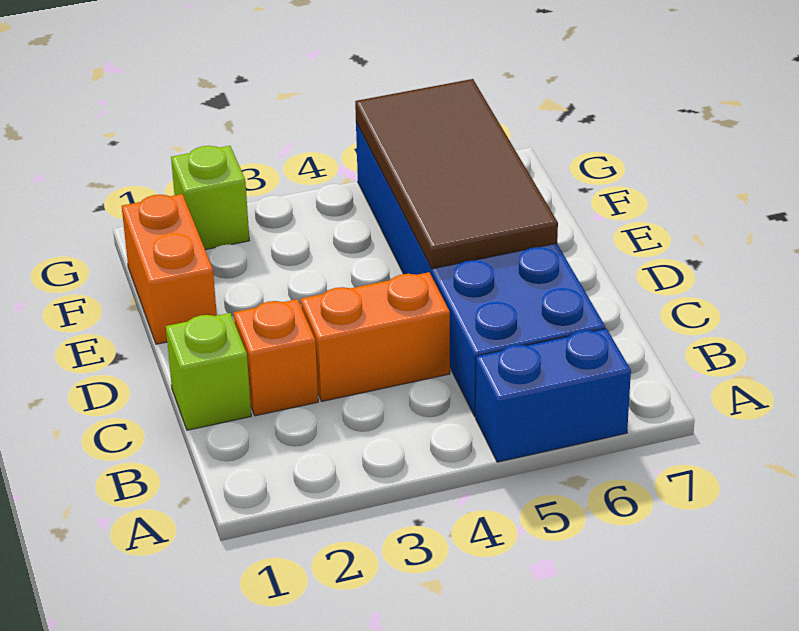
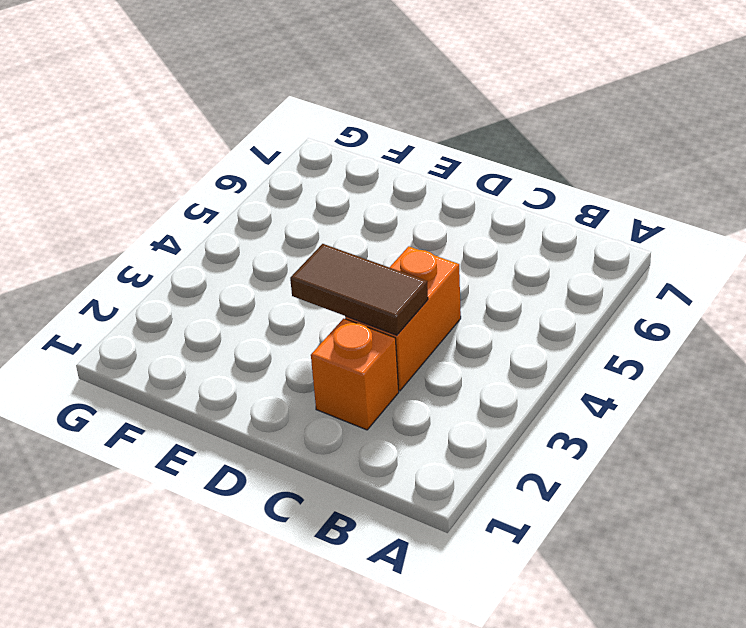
brown tile C3:D3 level 2 -> none
none -> blue brick A5:A6 level 1
none -> blue brick B5:G6 level 1

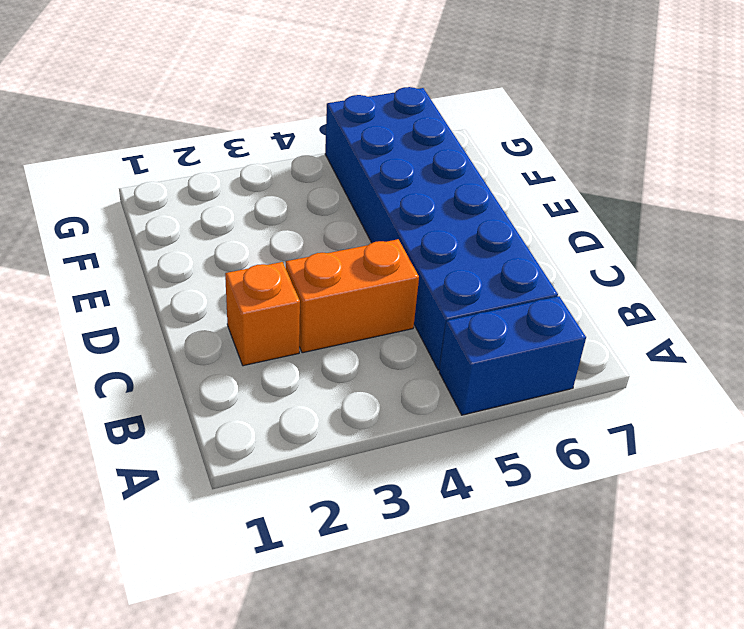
none -> lime brick C1 level 1
none -> orange brick E1:F1 level 1

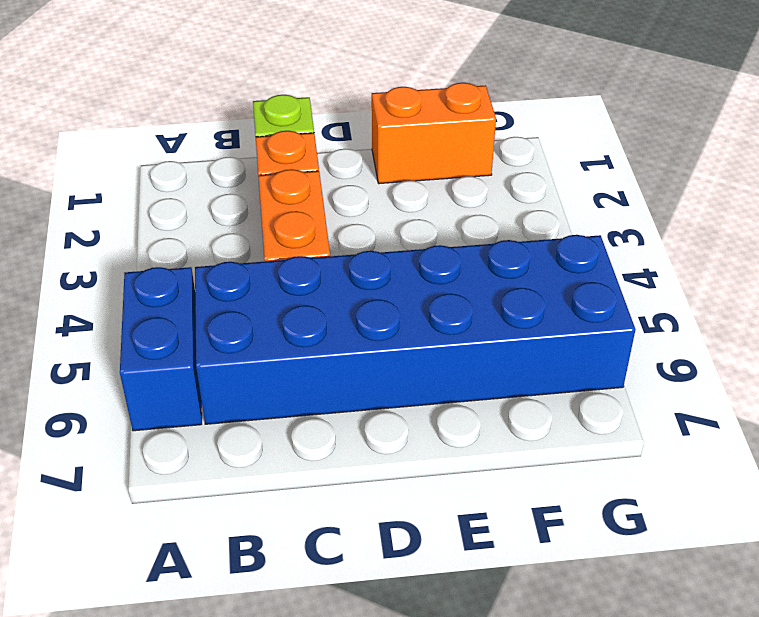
none -> lime brick G2 level 1
none -> brown tile D5:G6 level 2

